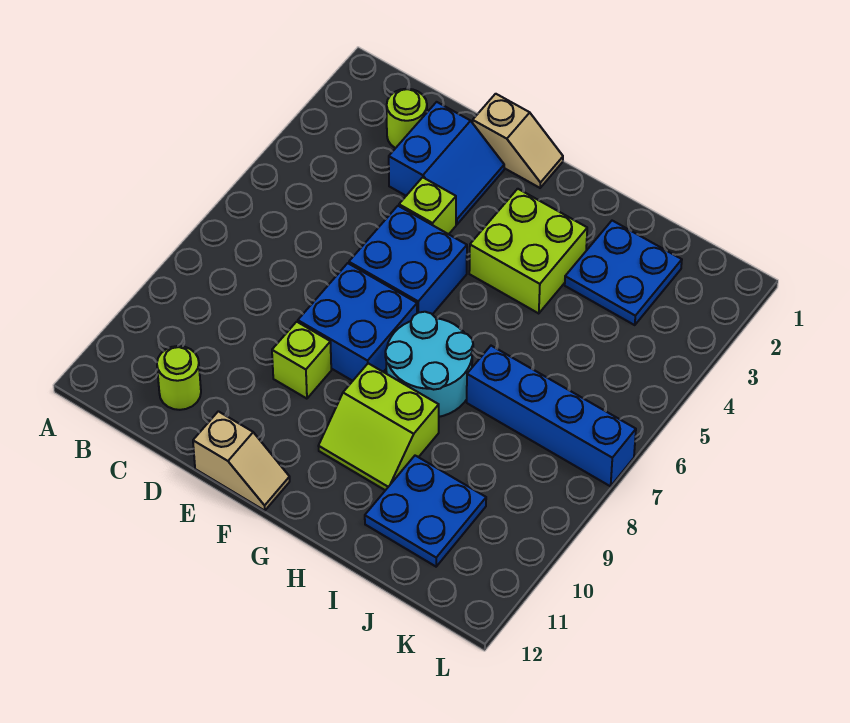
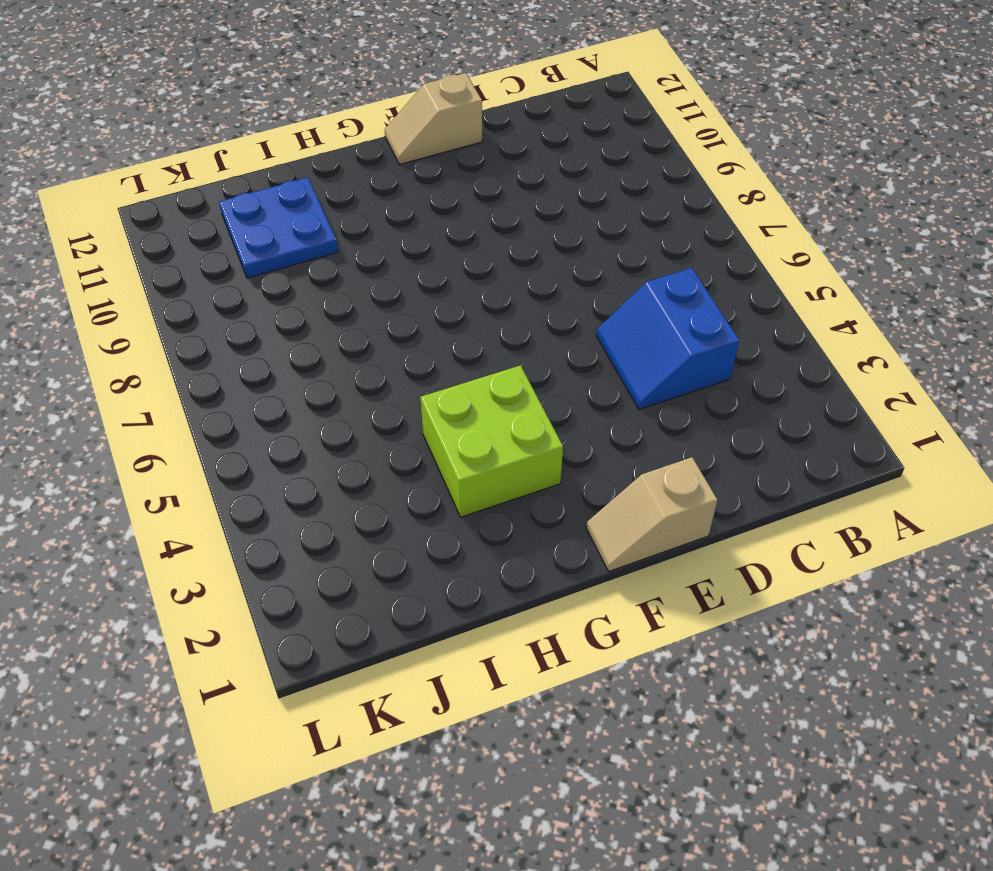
blue slope C4:D5 level 1 top C -> blue slope D2:E3 level 1 top D
none -> lime round brick C2 level 1
none -> lime round brick C11 level 1
none -> lime brick E4 level 1

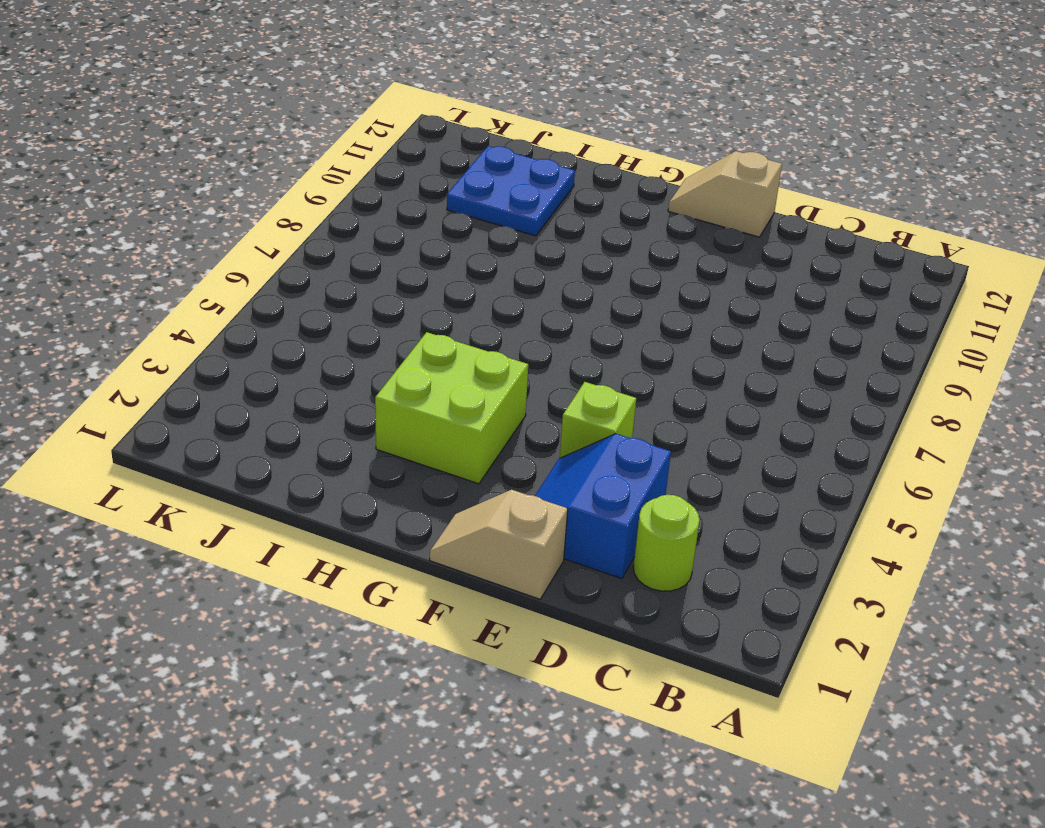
none -> lime round brick C11 level 1
none -> blue brick E5:F6 level 1
none -> blue brick E7:F8 level 1

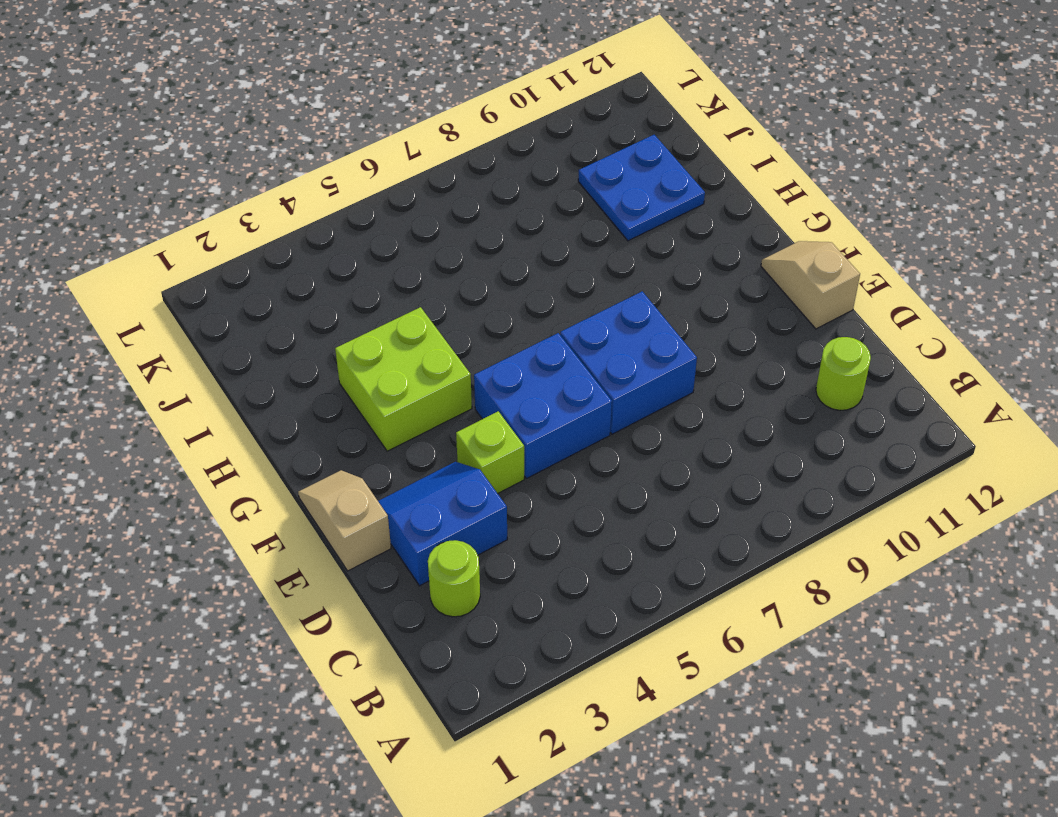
none -> lime brick E9 level 1
none -> cyan round brick G7:H8 level 1
none -> lime slope G9:H10 level 1 top 9

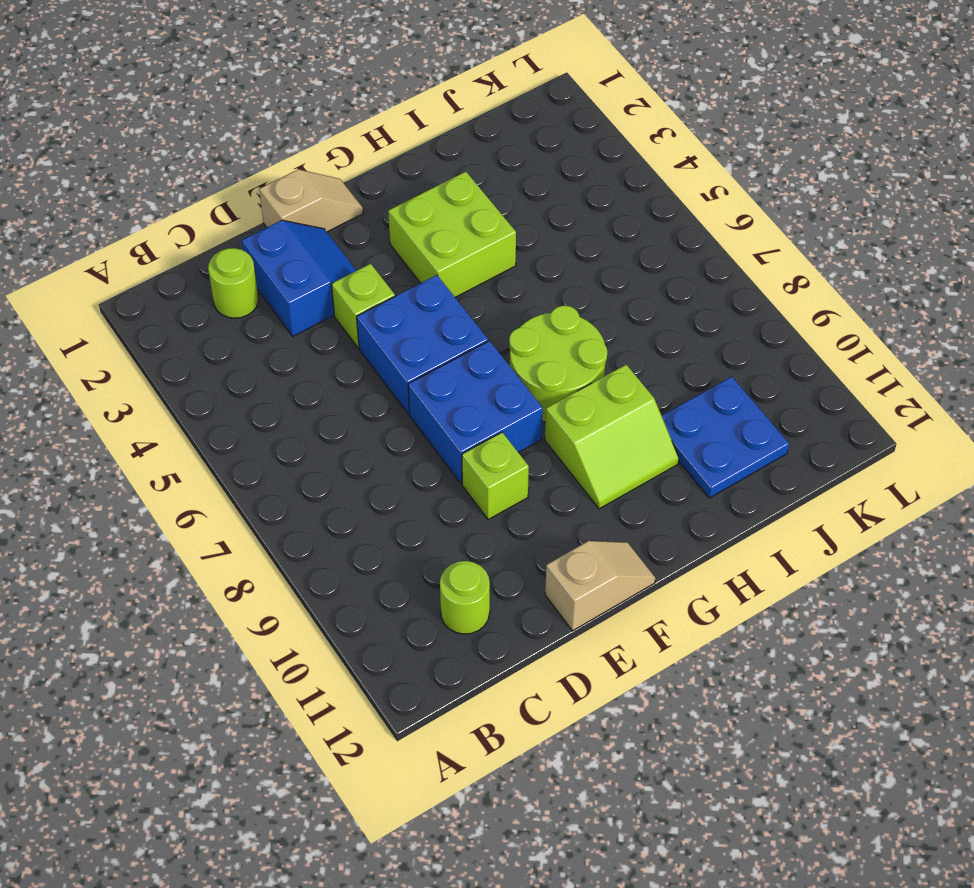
lime round brick G7:H8 level 1 -> cyan round brick G7:H8 level 1
none -> blue plate I2:J3 level 1
none -> blue brick I7:L7 level 1

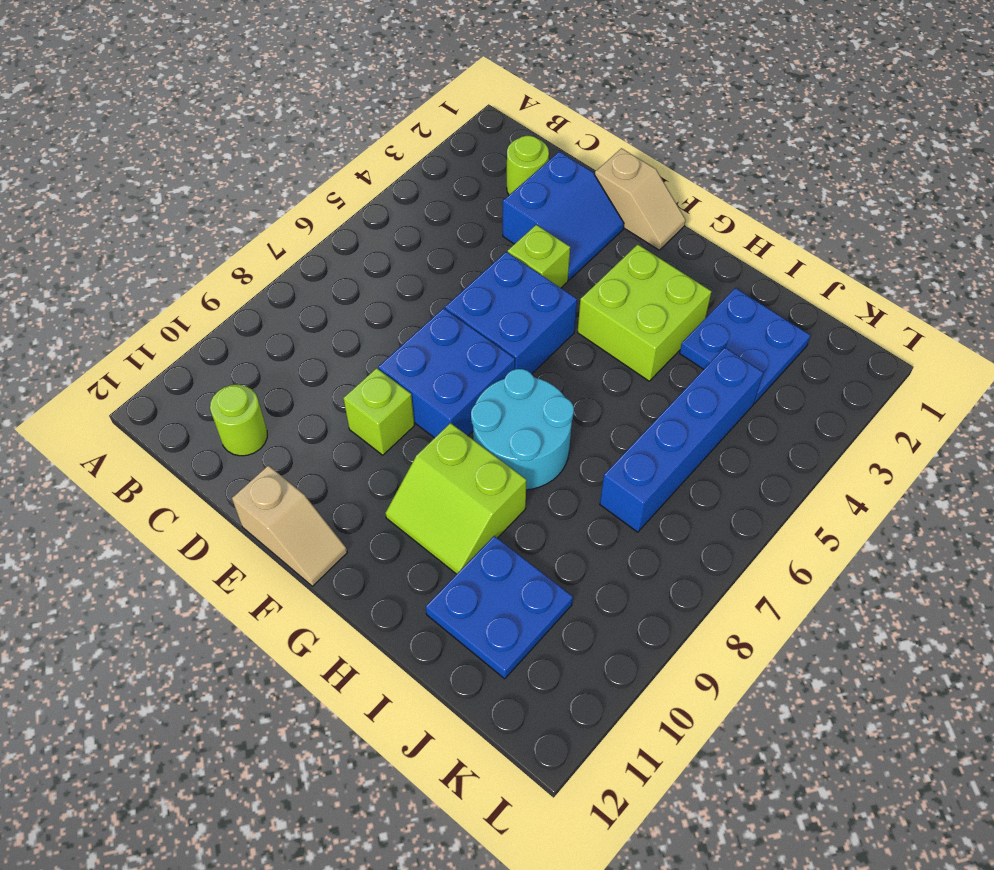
blue brick J4:J7 level 1 -> blue brick I7:L7 level 1

